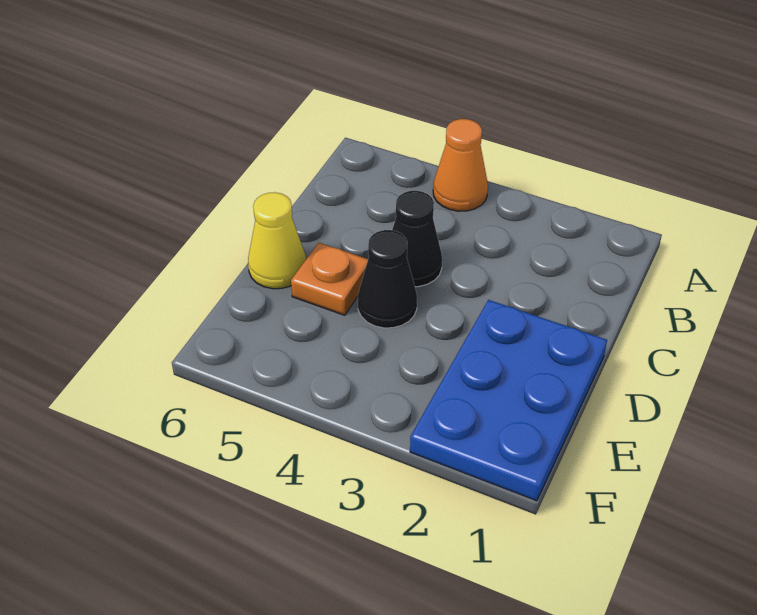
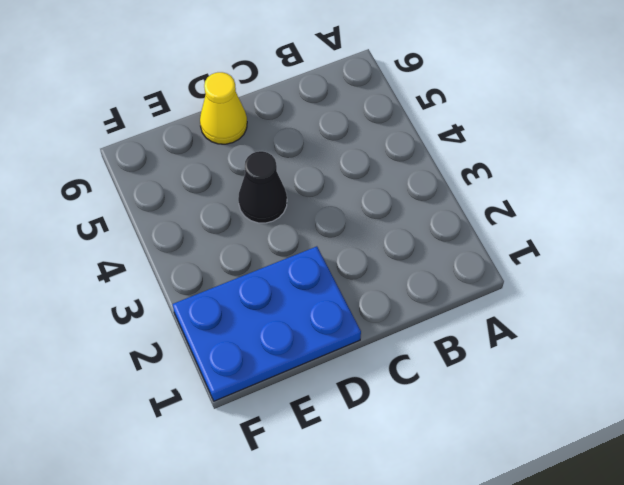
none -> orange cone A4 level 1
none -> black cone C4 level 1

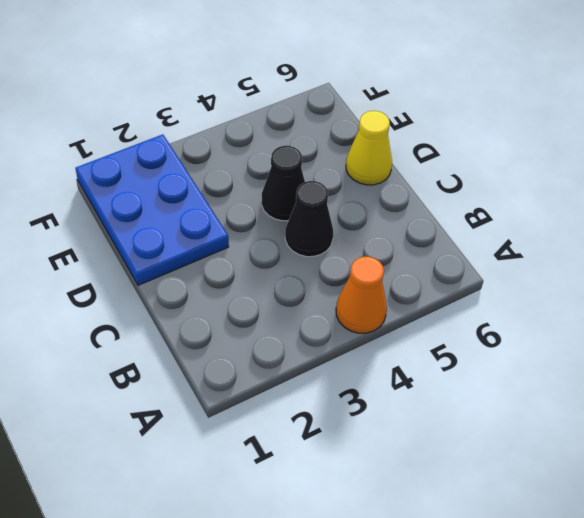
none -> orange plate D5 level 1

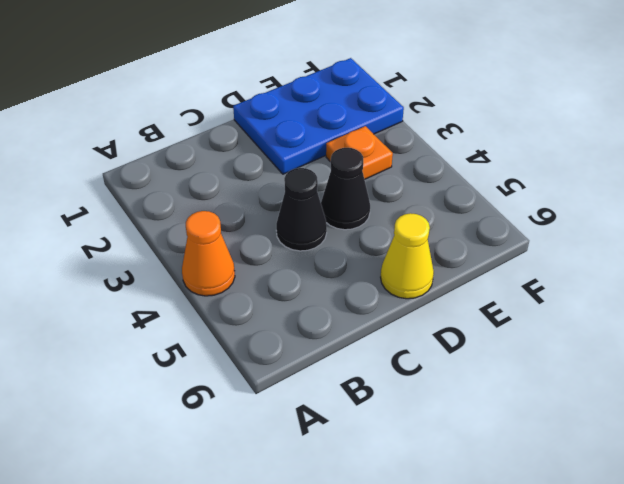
orange plate E3 level 1 -> orange plate D5 level 1

